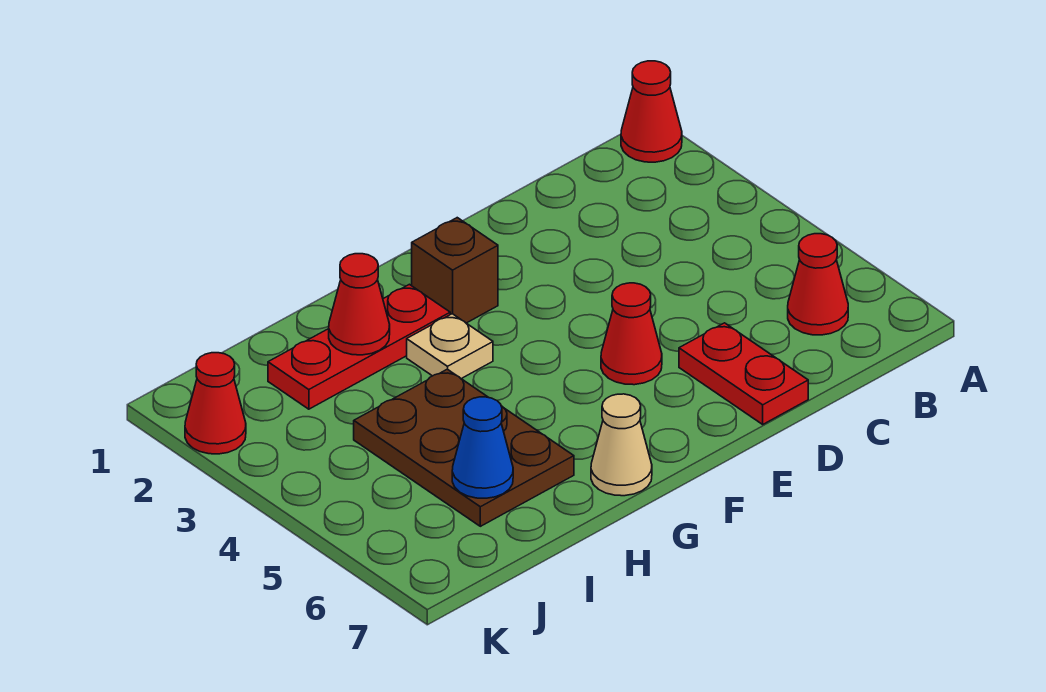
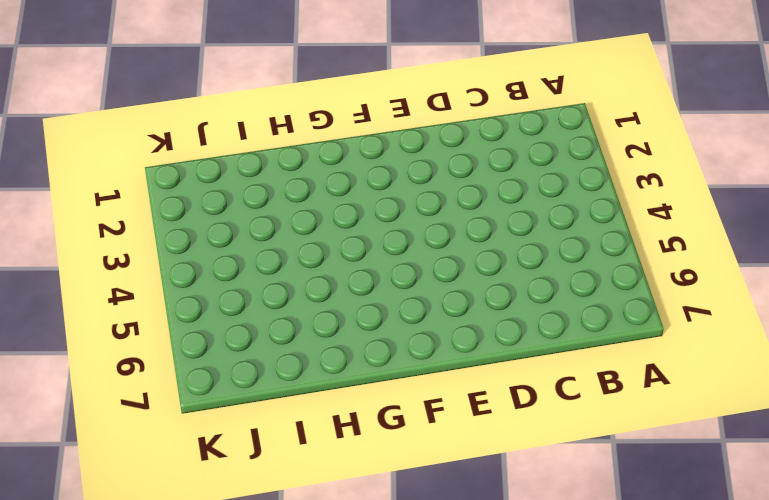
none -> red cone A1 level 1
none -> red cone B6 level 1
none -> red plate D6:D7 level 1

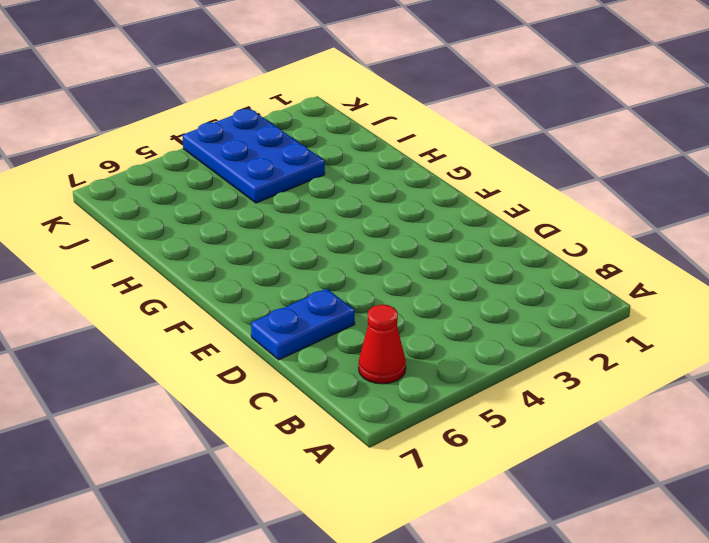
blue plate D6:D7 level 1 -> red plate D6:D7 level 1
blue plate I3:K4 level 1 -> brown plate H4:I6 level 1
none -> red cone A1 level 1
none -> red cone E5 level 1
none -> brown brick F2 level 1

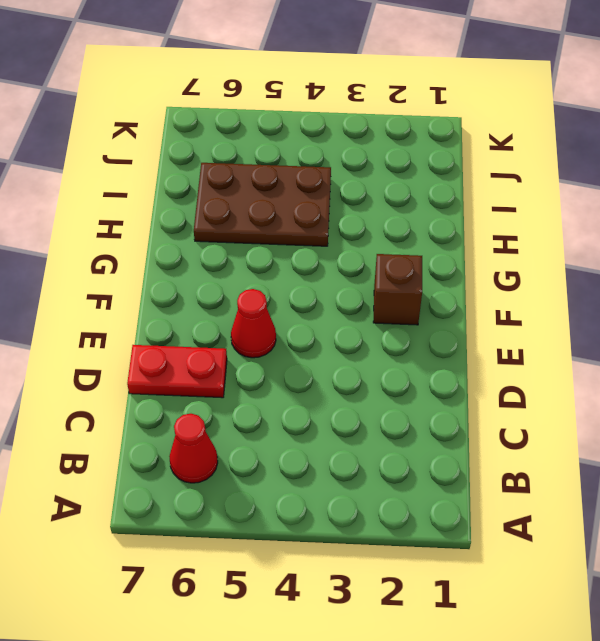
none -> red cone A1 level 1
none -> red plate G2:I2 level 1
none -> tan plate G3 level 1

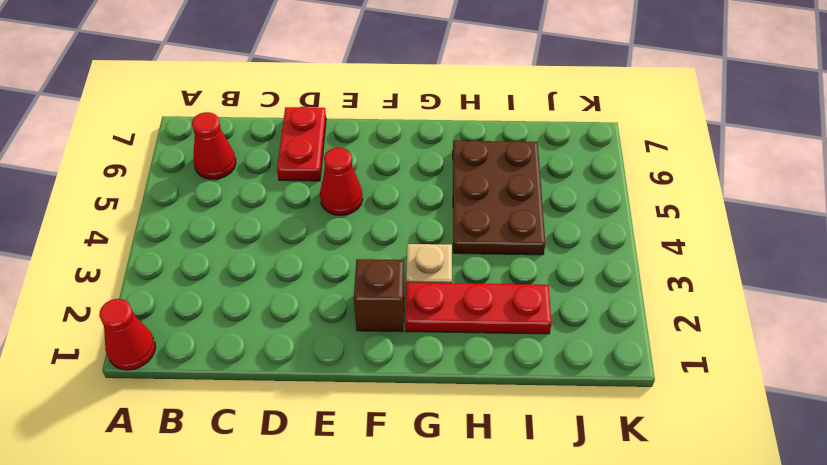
none -> tan cone G7 level 1
none -> red cone K2 level 1
none -> red cone H2 level 2

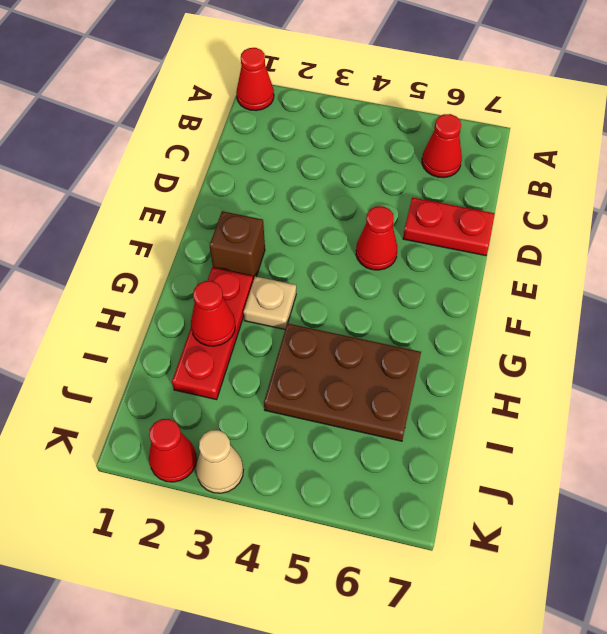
tan cone K3 level 1 -> tan cone G7 level 1
none -> blue cone I6 level 2

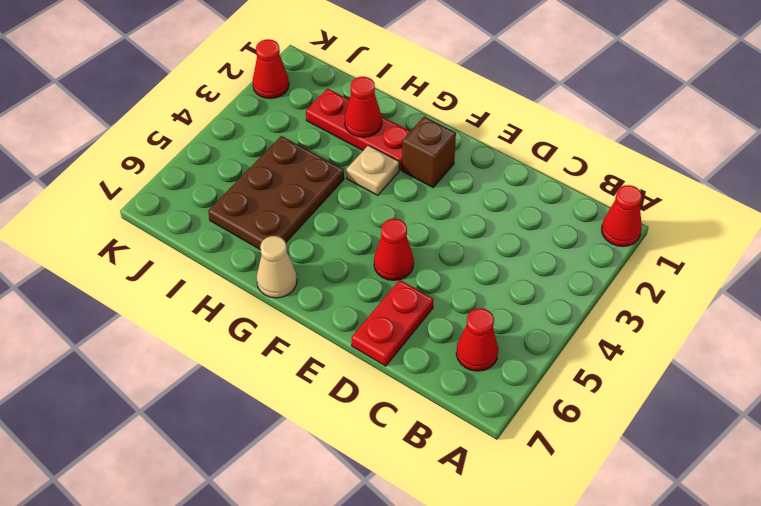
none -> blue cone I6 level 2

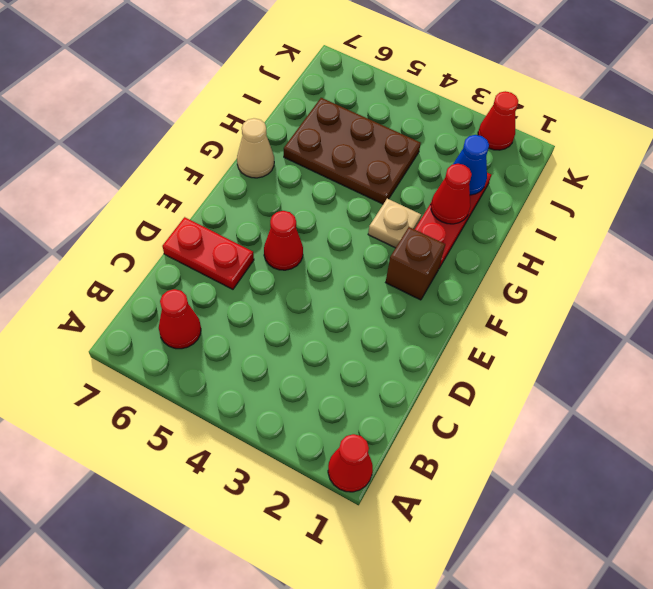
blue cone I2 level 2 -> blue cone I6 level 2

